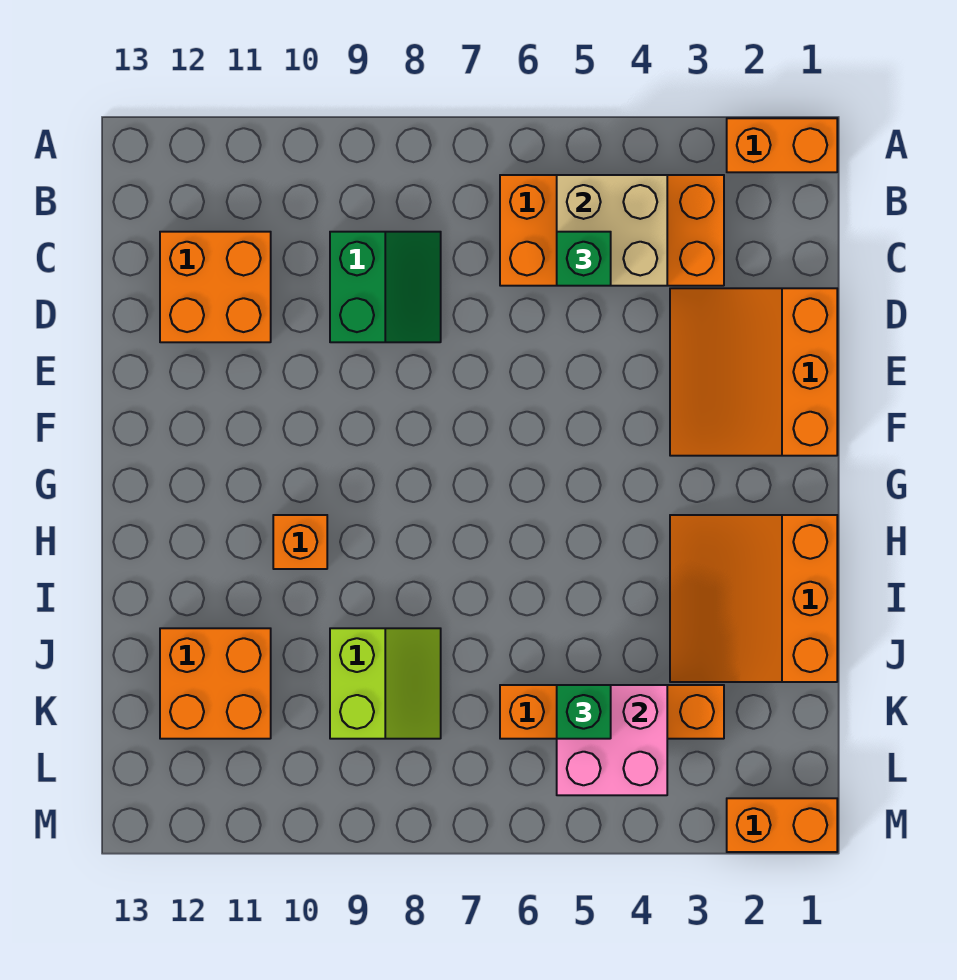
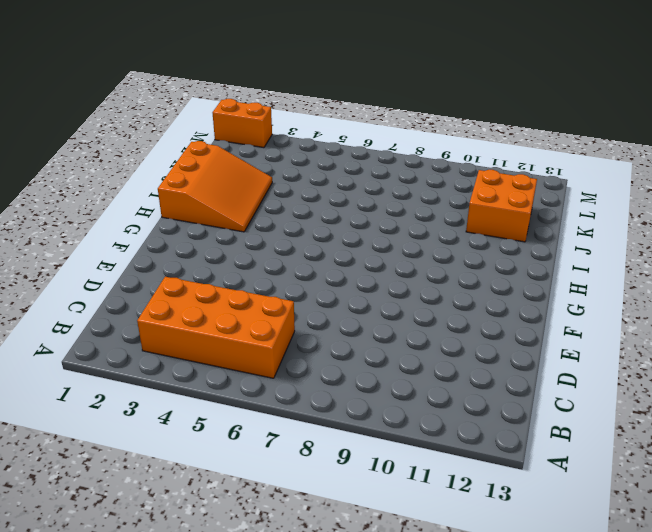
none -> orange brick A1:A2 level 1
none -> green slope C8:D9 level 1 top 9
none -> orange brick C11:D12 level 1

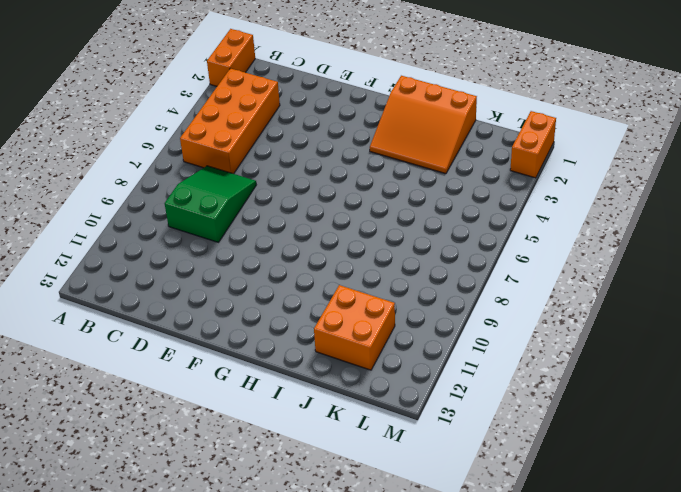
green slope C7:D9 level 1 top 9 -> green slope C8:D9 level 1 top 9
none -> orange brick C11:D12 level 1
none -> orange slope D1:F3 level 1 top 1
none -> orange brick H10 level 1

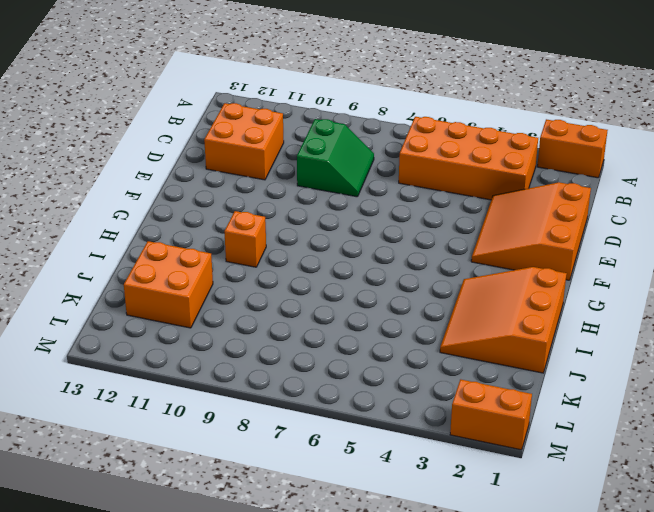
none -> lime slope J8:K9 level 1 top 9
none -> orange brick K3:K6 level 1
none -> tan brick B4:C5 level 2

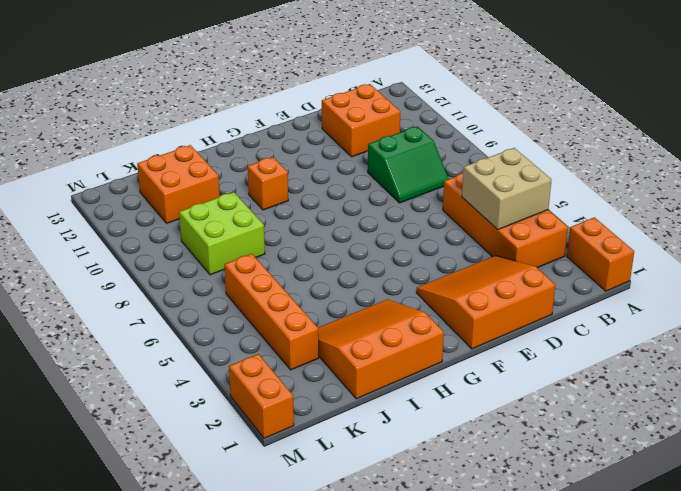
lime brick J8:K9 level 1 -> lime slope J8:K9 level 1 top 9
none -> pink brick K4:L5 level 2
none -> green brick C5 level 3
none -> green brick K5 level 3

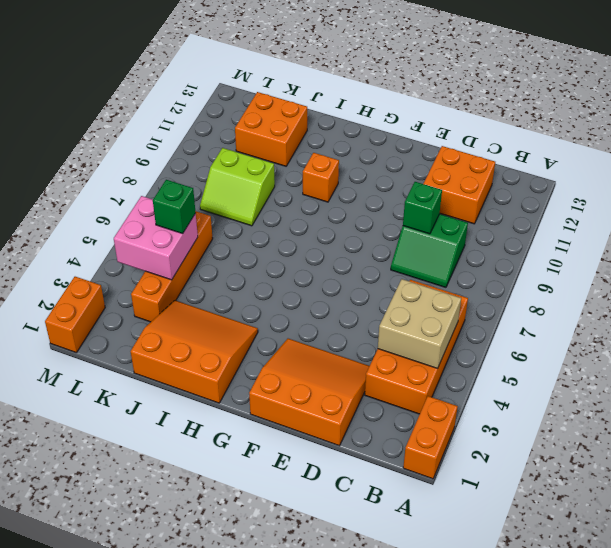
green brick D9 level 2 -> green brick C5 level 3

